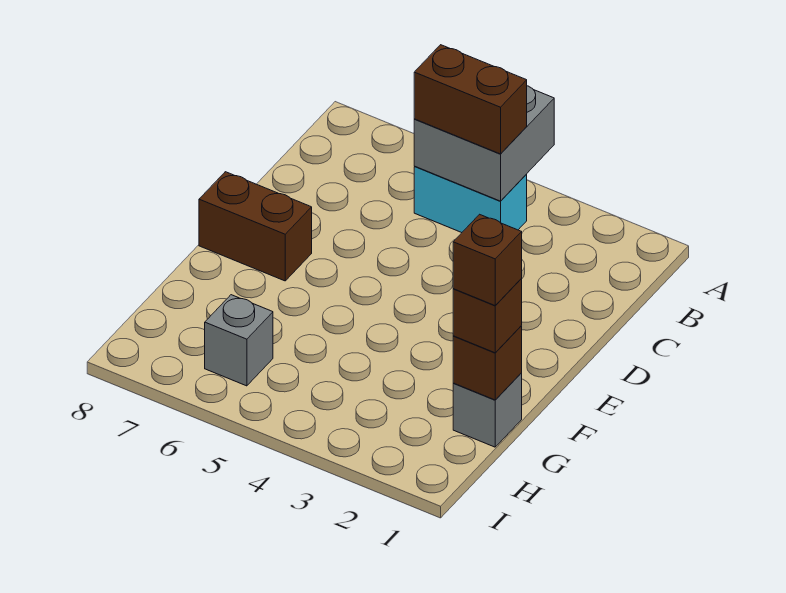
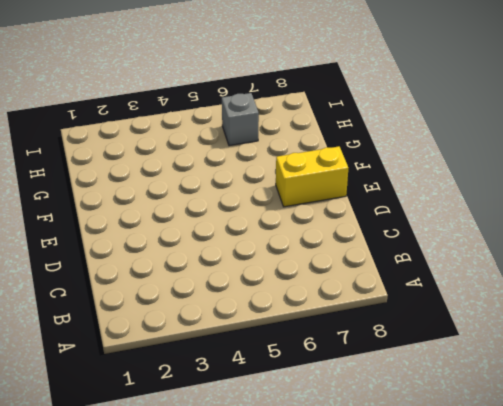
yellow brick E7:E8 level 1 -> brown brick E7:E8 level 1
none -> cyan brick B4:B5 level 1
none -> grey brick G1 level 1

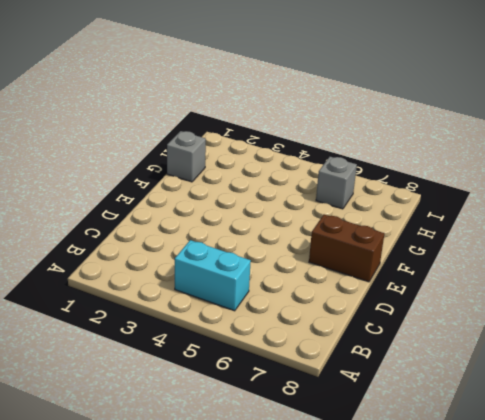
none -> grey brick A4:B5 level 2
none -> brown brick G1 level 2

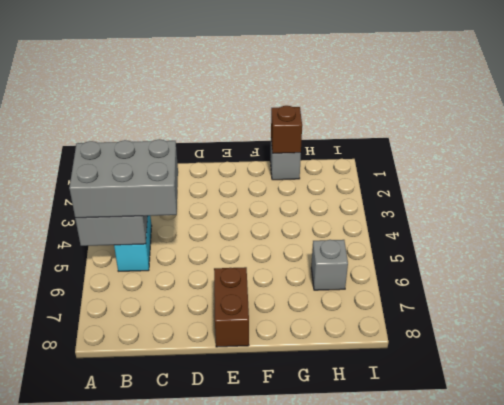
grey brick A4:C5 level 3 -> brown brick B4:B5 level 3
none -> brown brick G1 level 3
none -> brown brick G1 level 4

